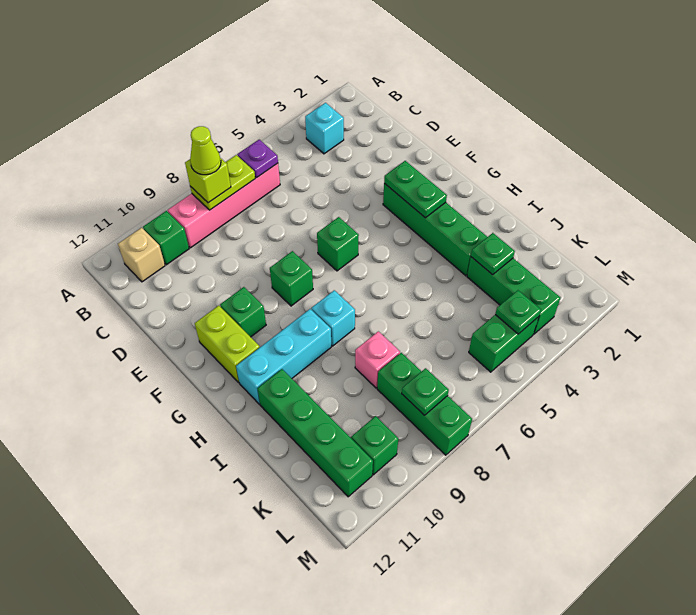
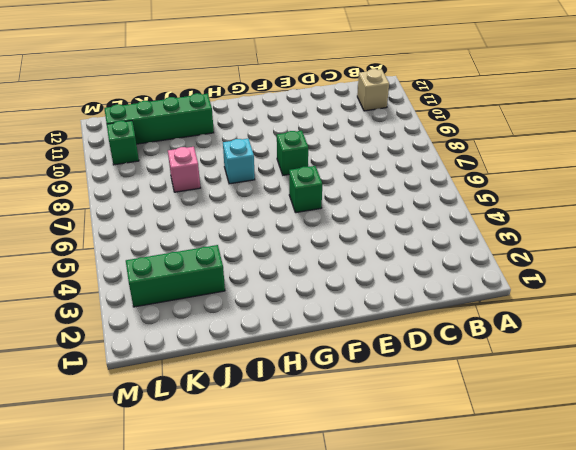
none -> cyan brick B3 level 1
none -> pink brick B6:B9 level 1
none -> green brick B10 level 1

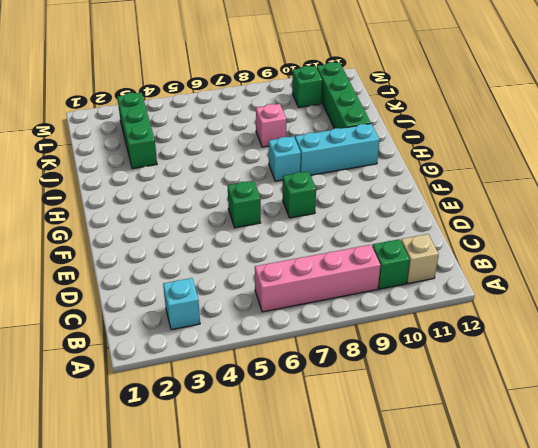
none -> green brick F3:I3 level 1
none -> green brick F10 level 1
none -> lime brick F11:G11 level 1

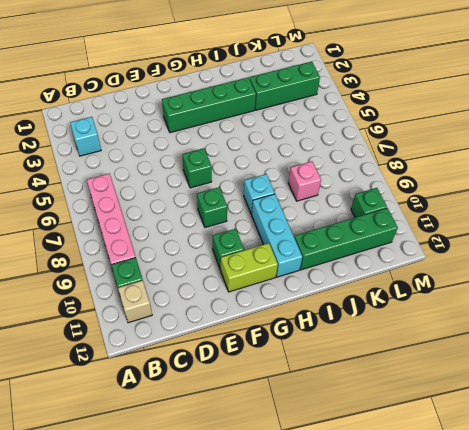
none -> green brick K8:M8 level 1
none -> green brick L4:L5 level 1
none -> purple plate B6 level 2

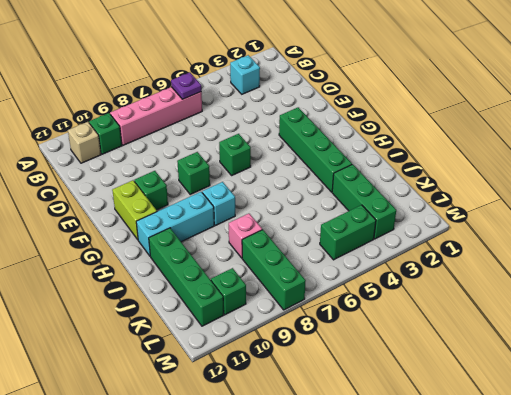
none -> lime plate B7:B8 level 2
none -> green plate F3:G3 level 2
none -> green plate J3 level 2

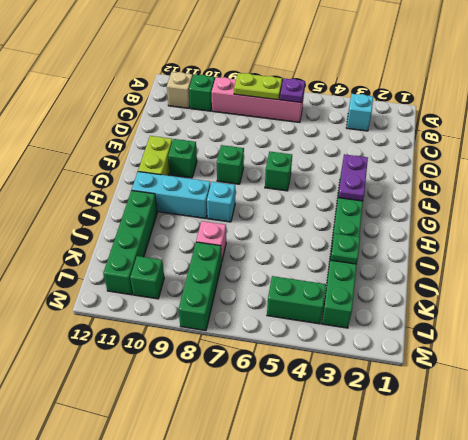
purple plate F3:G3 level 2 -> green plate F3:G3 level 2
none -> green plate L4 level 2
none -> green plate L8 level 2
none -> lime brick B8 level 3

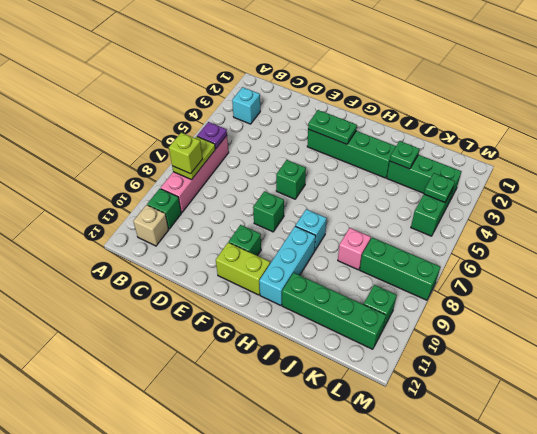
none -> green plate L8 level 2
none -> lime cone B8 level 4

